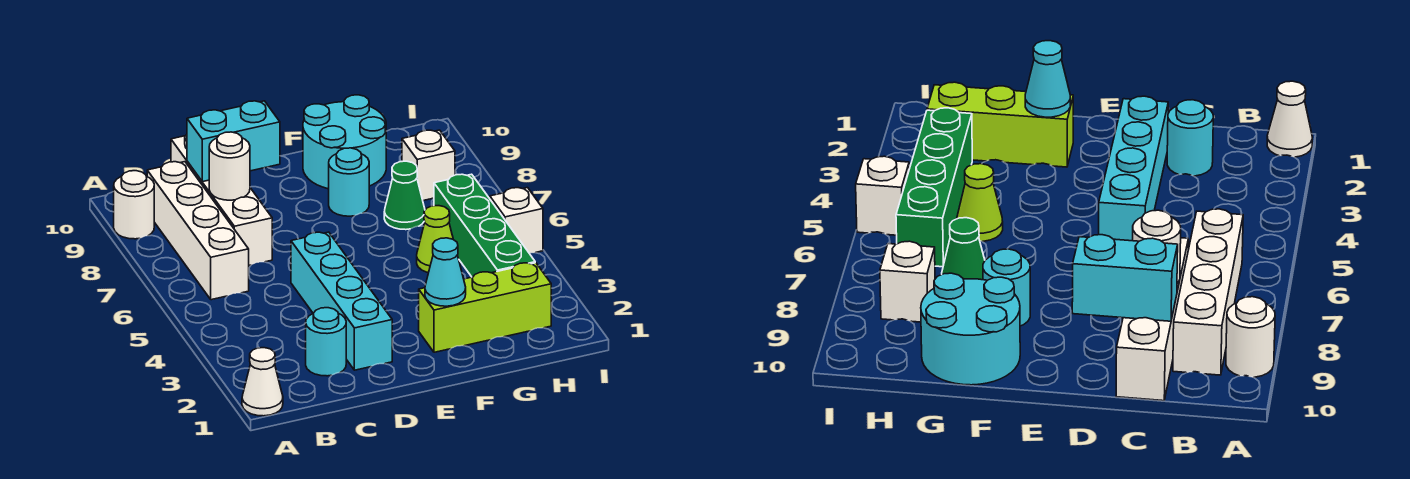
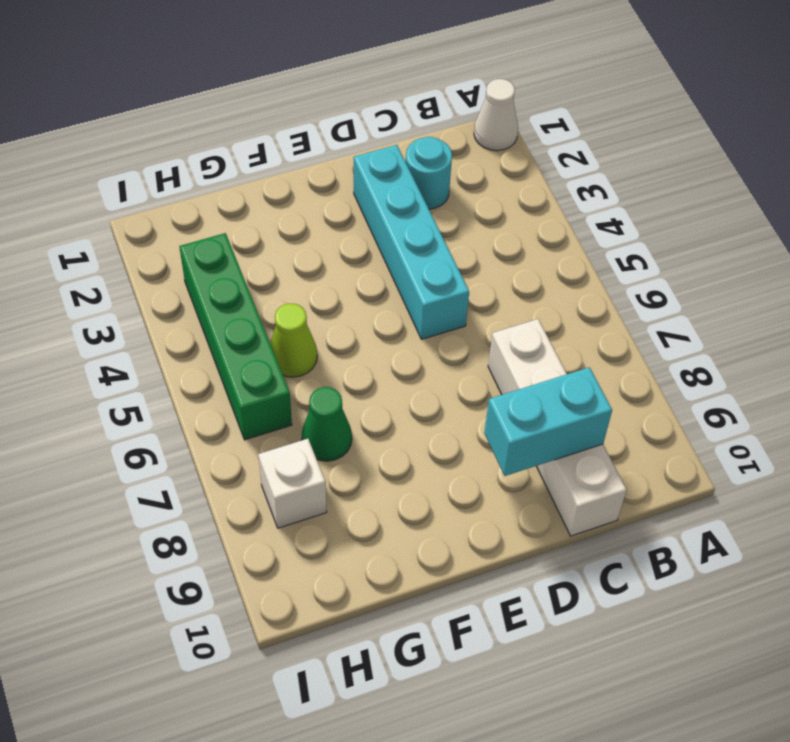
none -> white round brick A9 level 1
none -> white brick B6:B9 level 1
none -> lime brick F2:H2 level 1

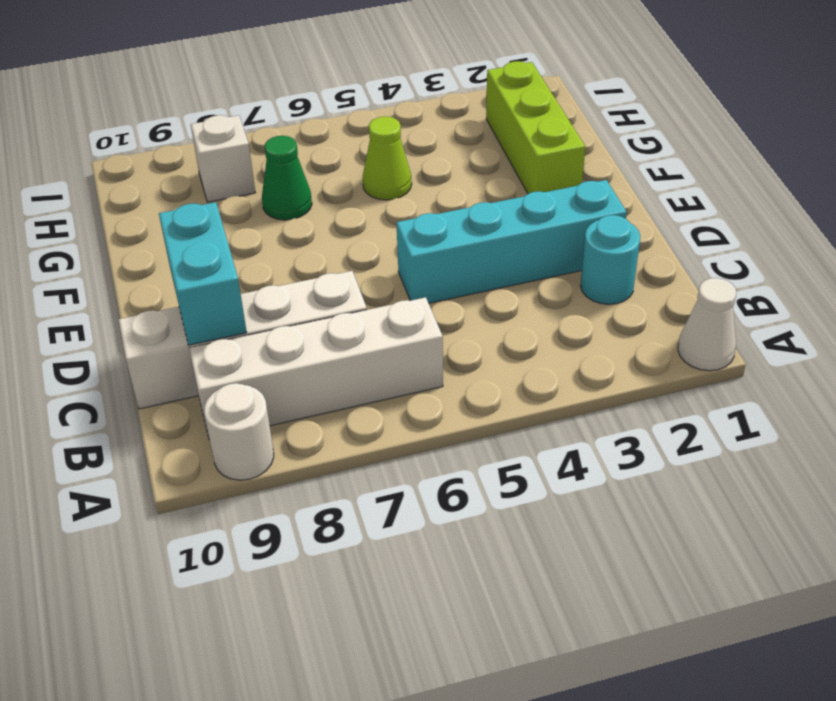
none -> cyan round brick F8 level 1
none -> cyan round brick F9:G10 level 1
none -> green brick H3:H6 level 1

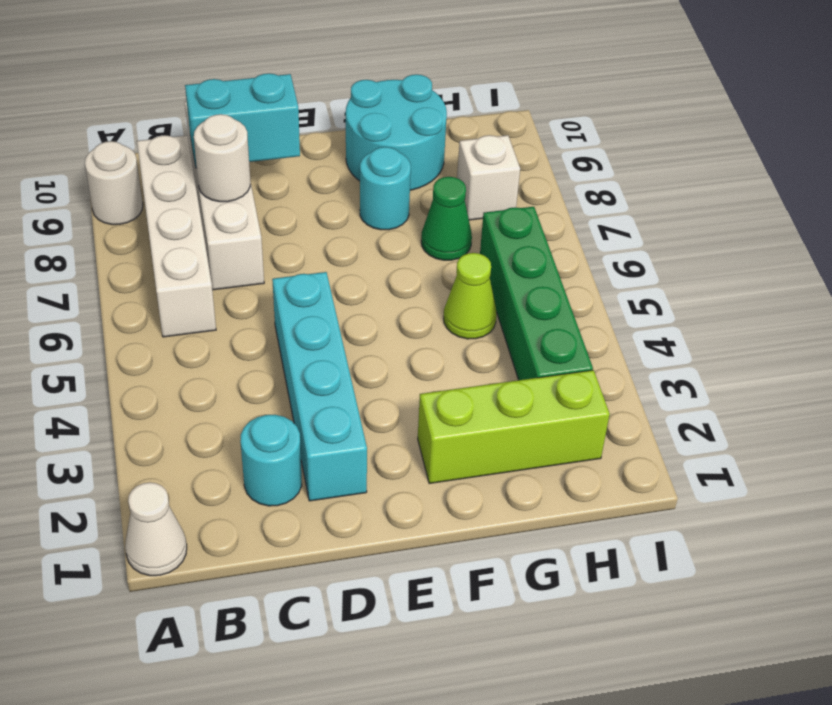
none -> white brick I5 level 1
none -> cyan cone F2 level 2

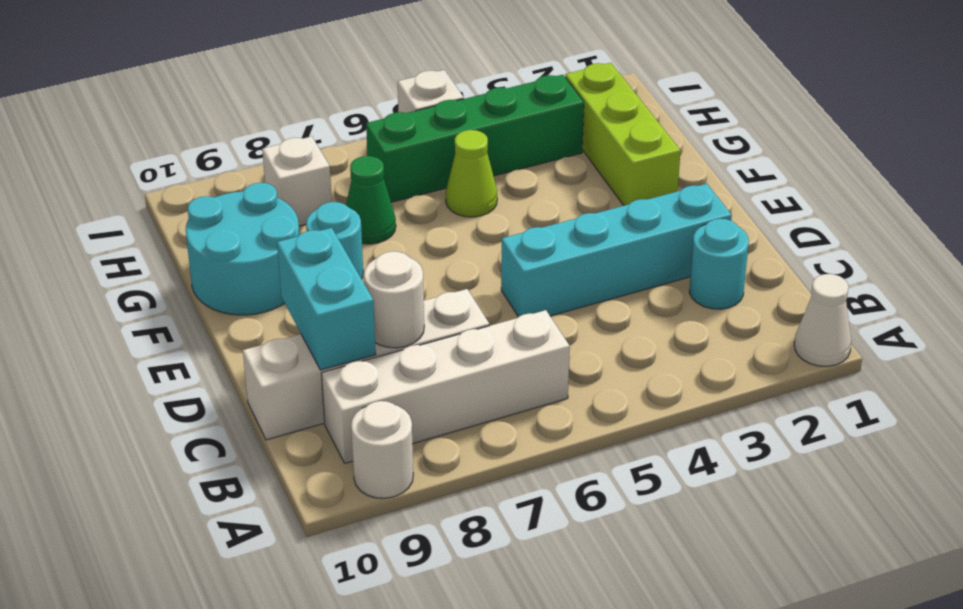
none -> cyan cone F2 level 2

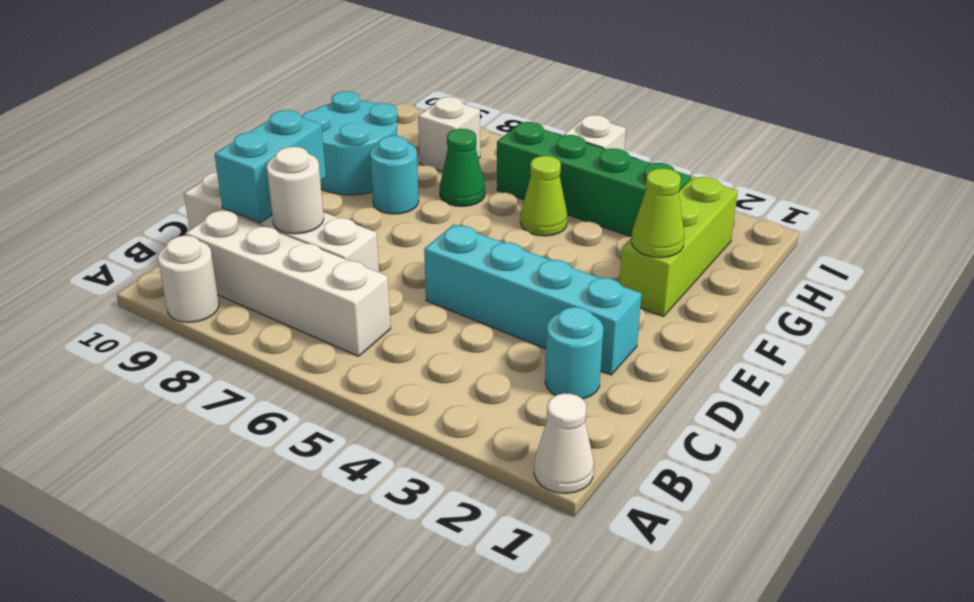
lime cone F2 level 2 -> cyan cone F2 level 2

